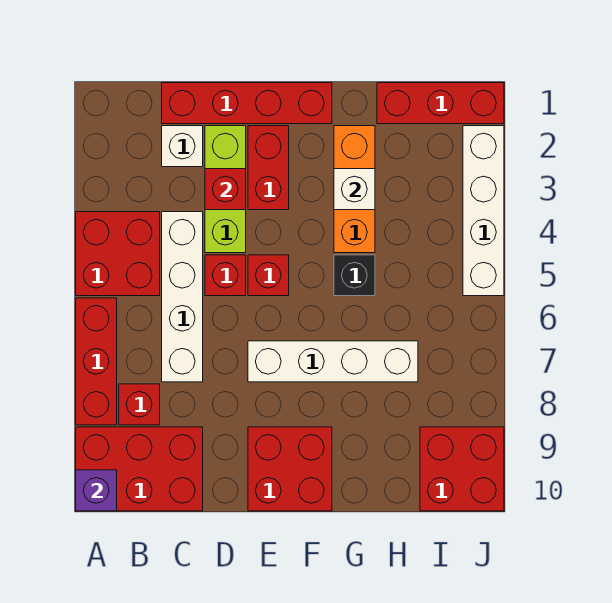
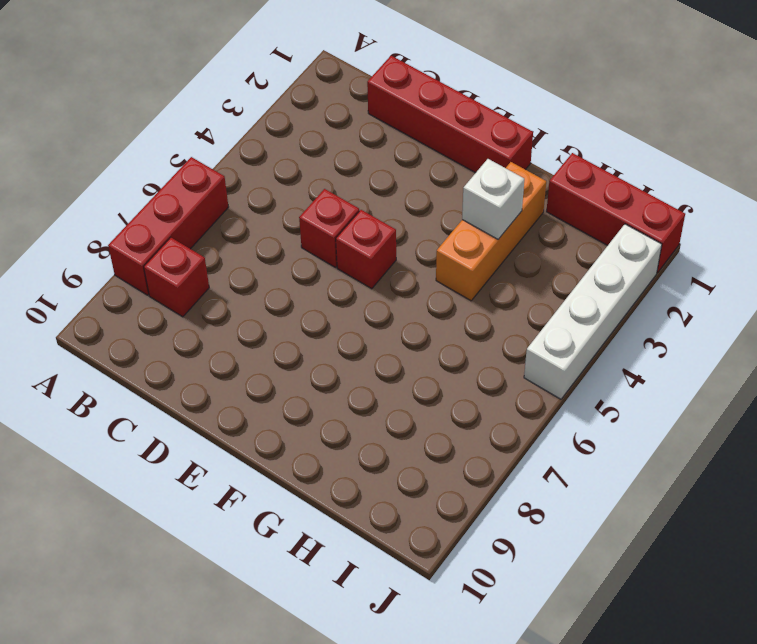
none -> red brick A4:B5 level 1
none -> red brick A9:C10 level 1
none -> white brick C2 level 1

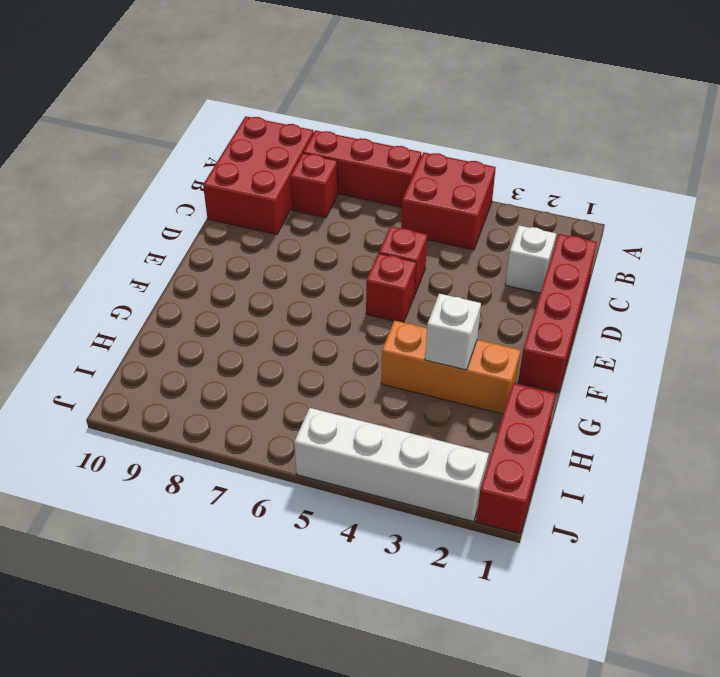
none -> white brick C4:C7 level 1
none -> lime brick D2:D4 level 1
none -> red brick E2:E3 level 1

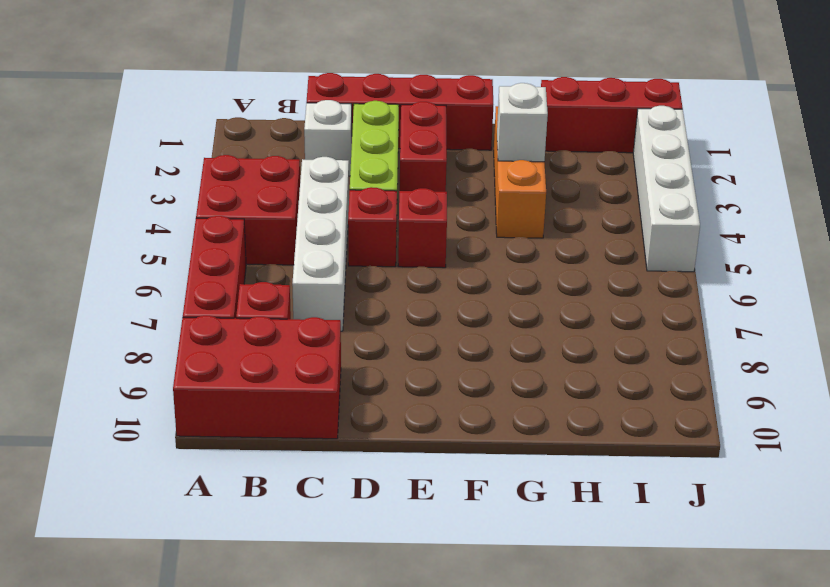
none -> white brick E7:H7 level 1
none -> red brick E9:F10 level 1
none -> black brick G5 level 1

